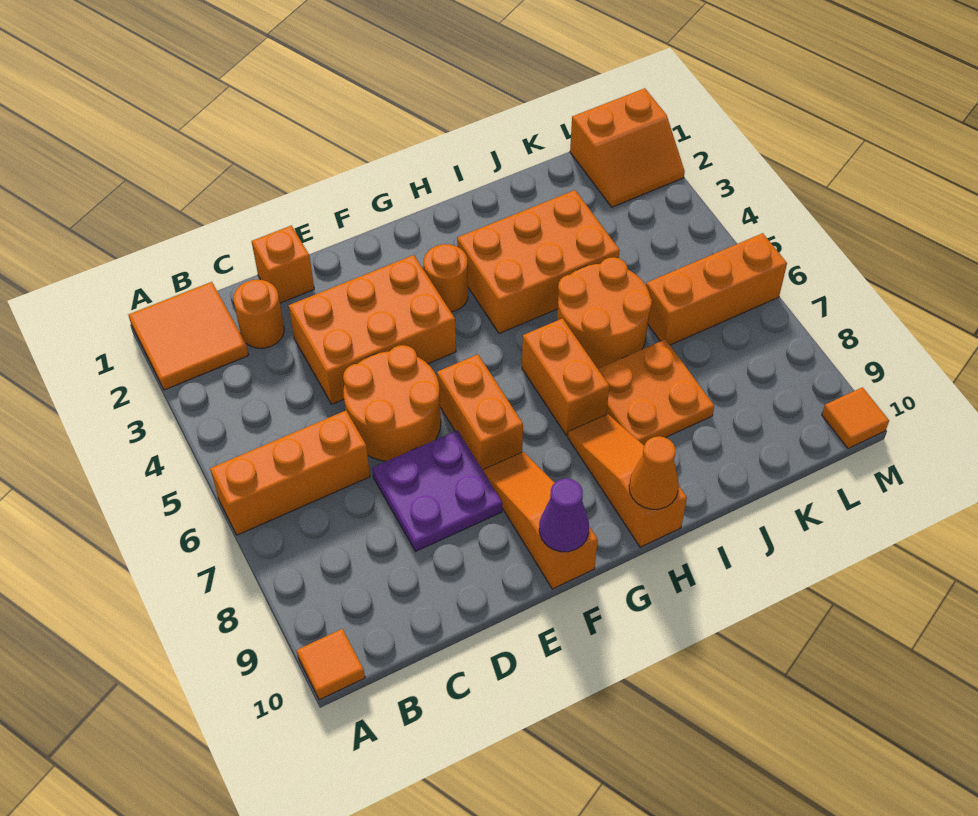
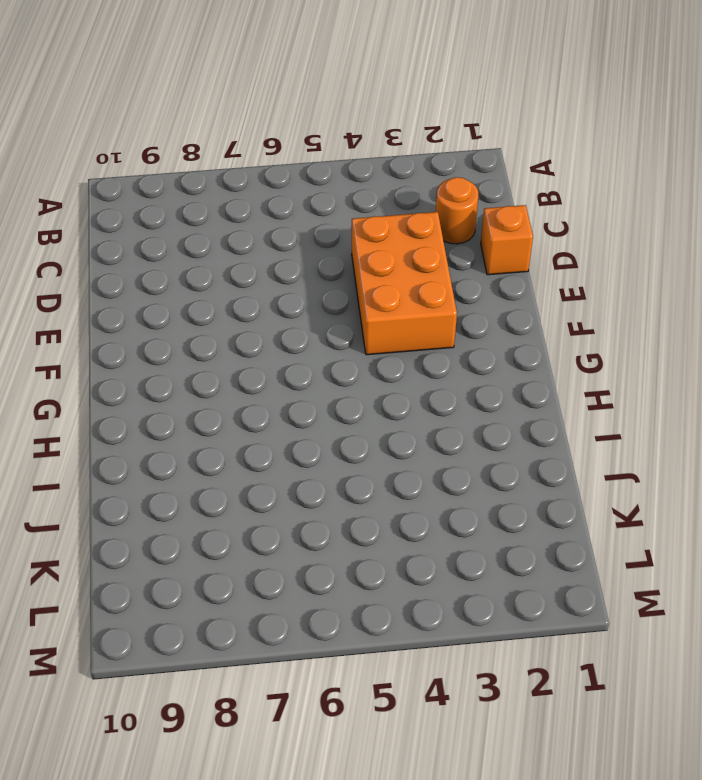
none -> orange tile A1:B2 level 1
none -> orange brick A6:C6 level 1
none -> orange tile A10 level 1

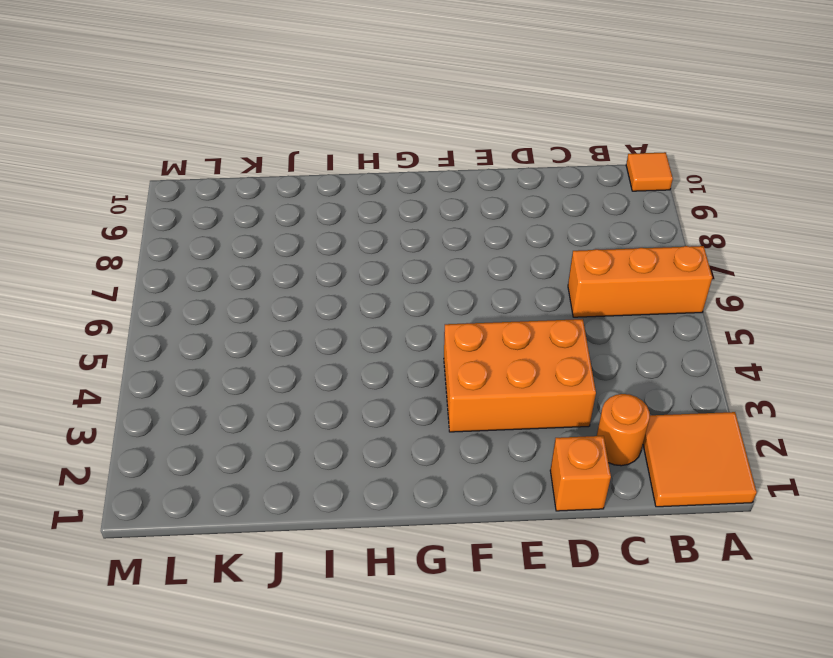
none -> orange round brick D5:E6 level 1
none -> purple plate D7:E8 level 1
none -> orange brick F6:F7 level 1

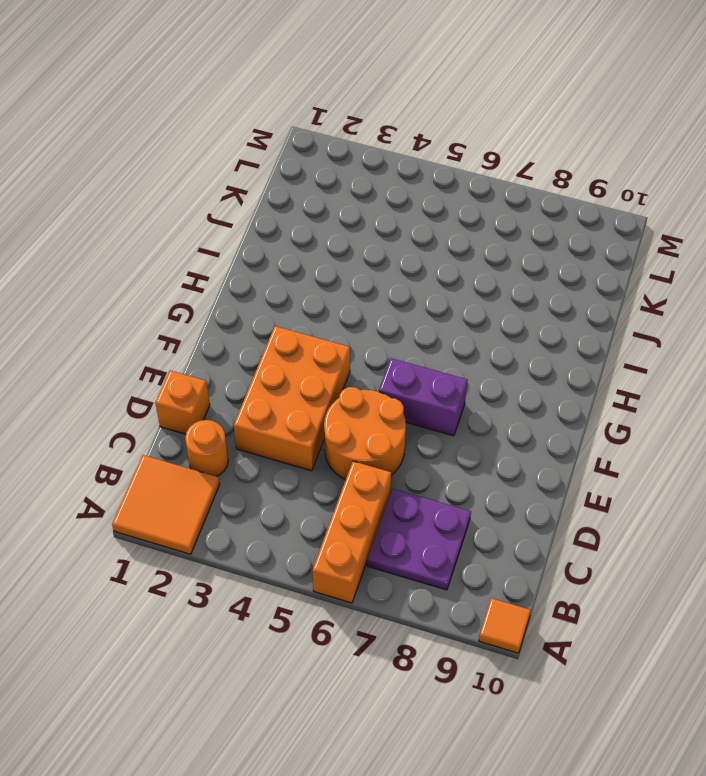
purple plate B7:C8 level 1 -> purple plate D7:E8 level 1
purple brick F6:F7 level 1 -> orange brick F6:F7 level 1
none -> orange slope F8:F10 level 1 top 10
none -> orange round brick G3 level 1
none -> orange brick H3:J4 level 1

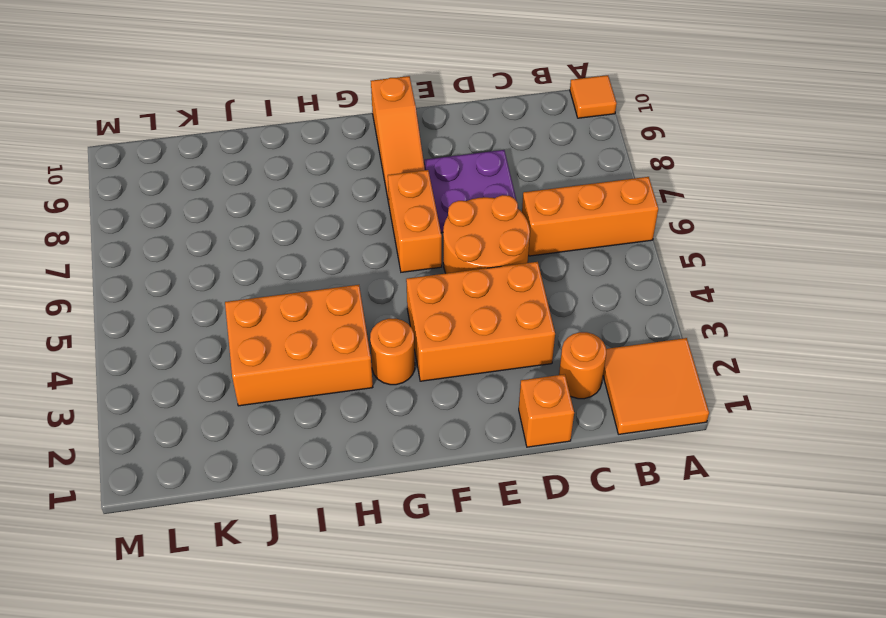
none -> orange brick H6:H7 level 1
none -> orange slope H8:H10 level 1 top 10
none -> orange round brick I5:J6 level 1

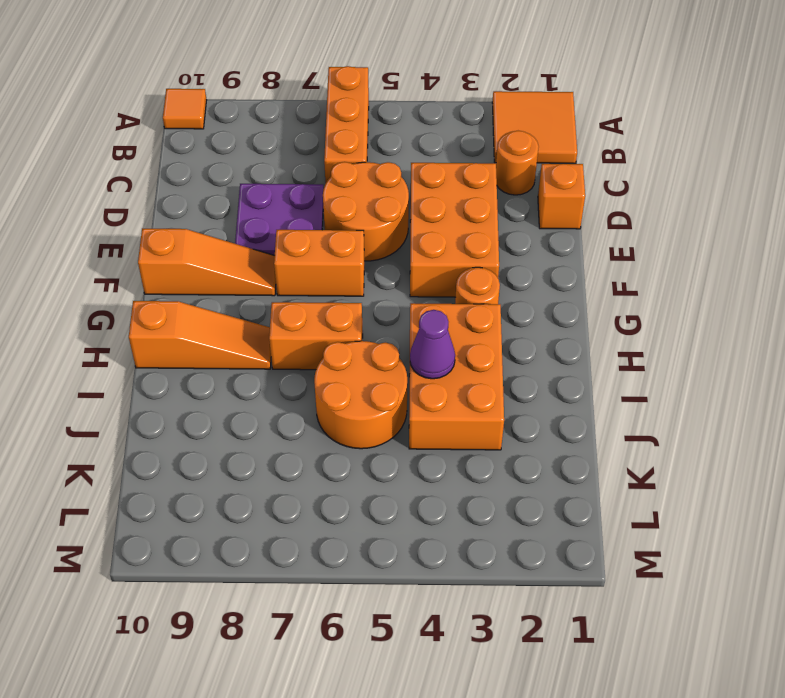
purple cone I4 level 2 -> purple cone F10 level 2
none -> orange plate I7:J8 level 1
none -> orange brick K6:M6 level 1
none -> orange slope L1:M2 level 1 top 1

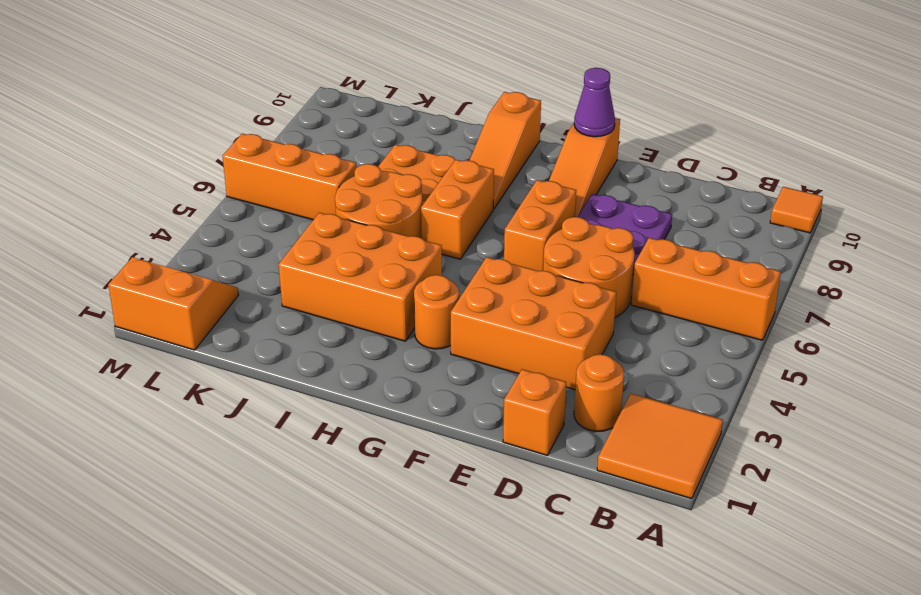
none -> orange tile M10 level 1
none -> orange cone H10 level 2

